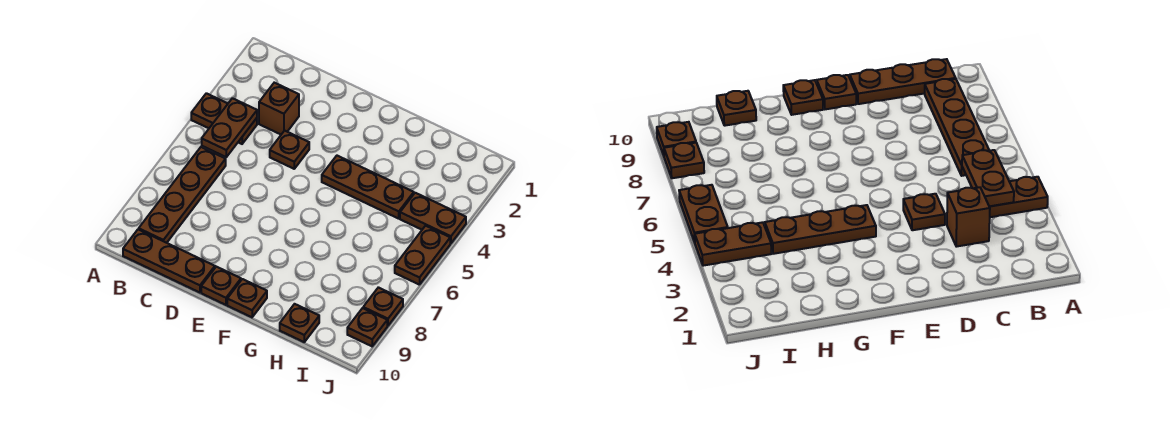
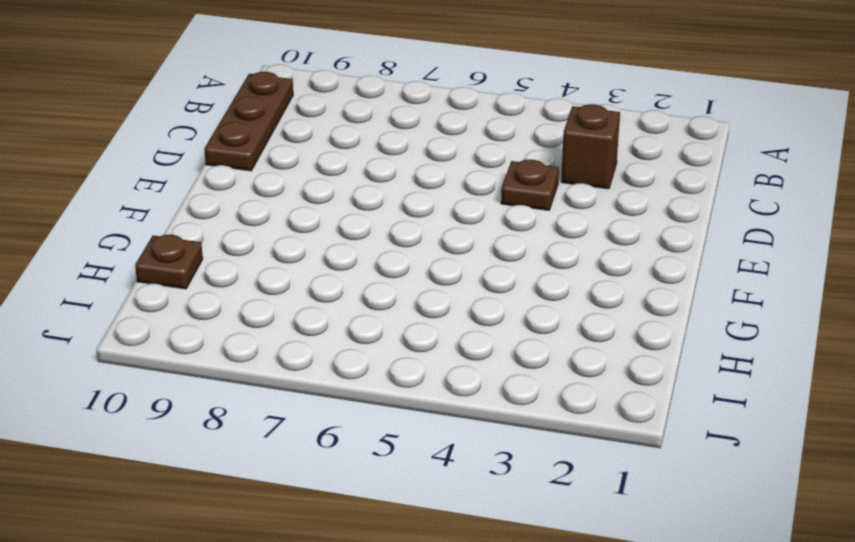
none -> brown plate A4:B4 level 1
none -> brown plate B6:B9 level 1
none -> brown plate E10 level 1

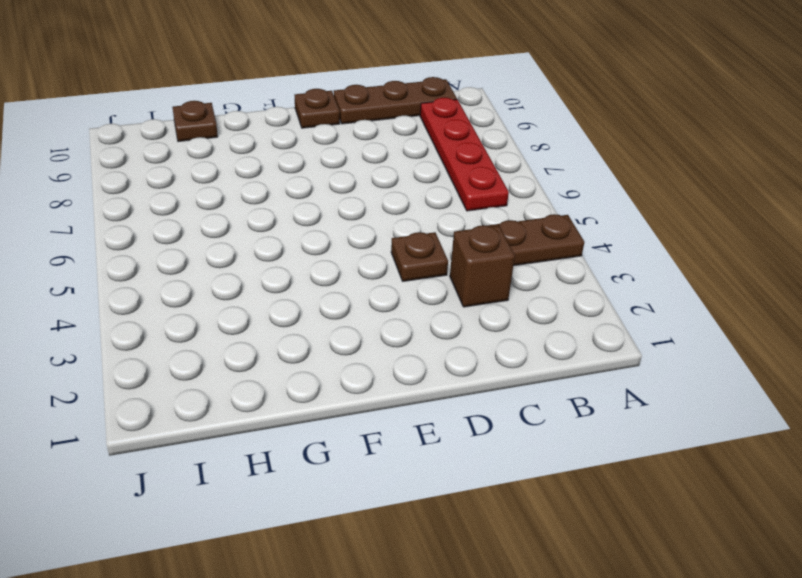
red plate B6:B9 level 1 -> brown plate B6:B9 level 1
none -> brown plate F4:H4 level 1
none -> brown plate F10 level 1
none -> brown plate I4:J4 level 1

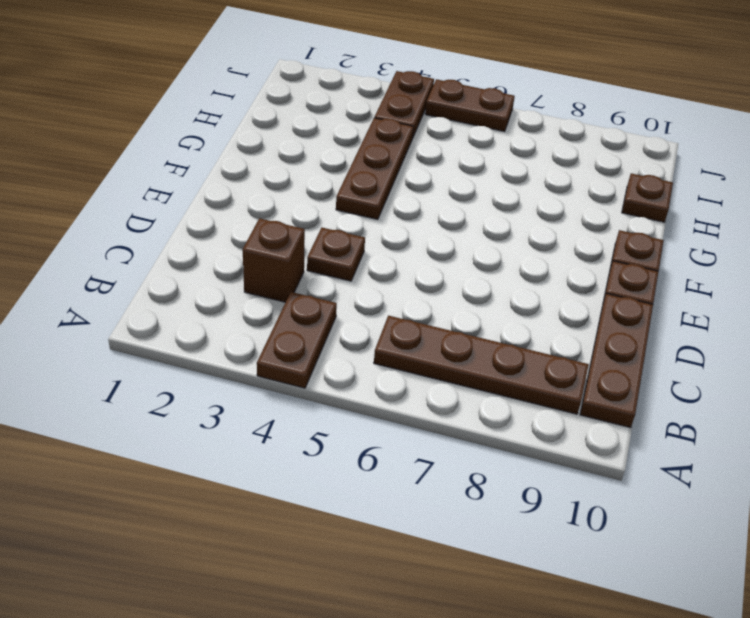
none -> brown plate J8 level 1
none -> brown plate J9 level 1
none -> brown plate B4:B5 level 2

